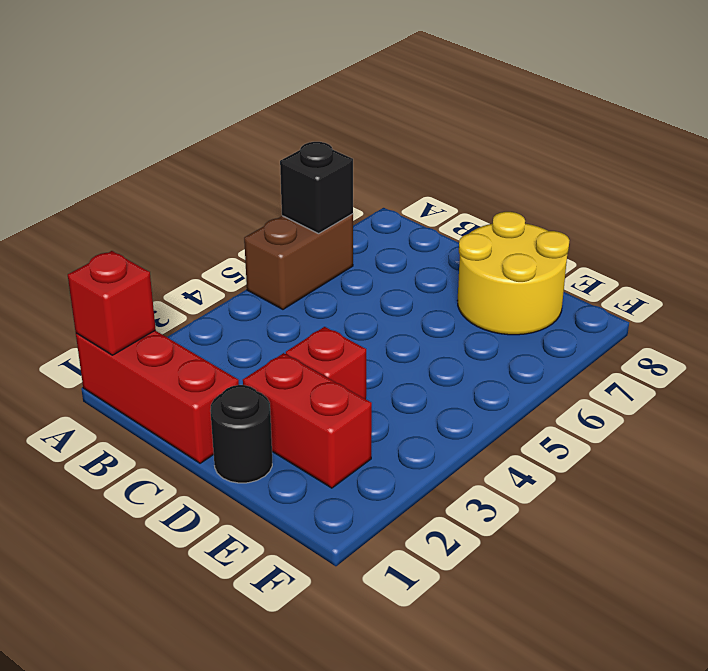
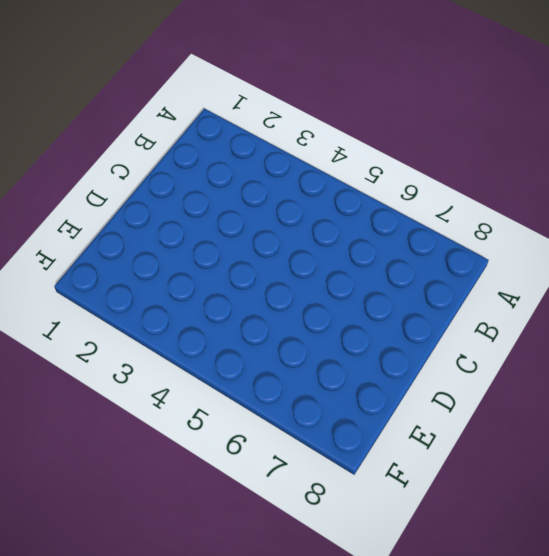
none -> red brick A1:C1 level 1
none -> brown brick A5:A6 level 1

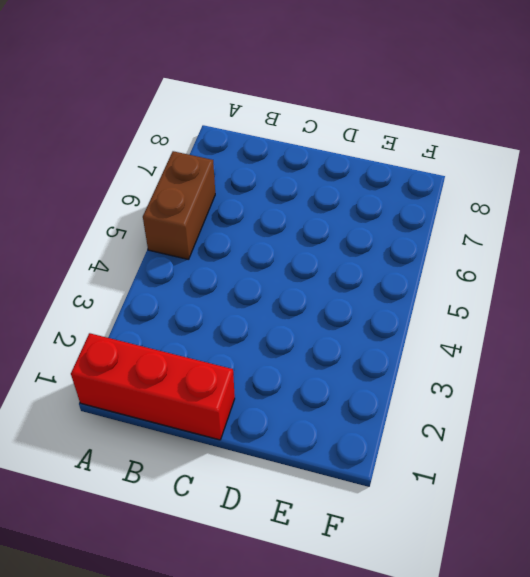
none -> black round brick D1 level 1
none -> red brick D2:E2 level 1

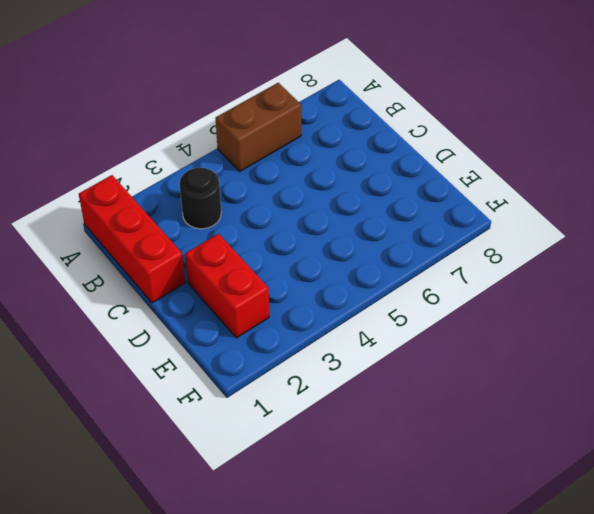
black round brick B3 level 1 -> black round brick D1 level 1
none -> red brick D3 level 1
none -> yellow round brick D7:E8 level 1

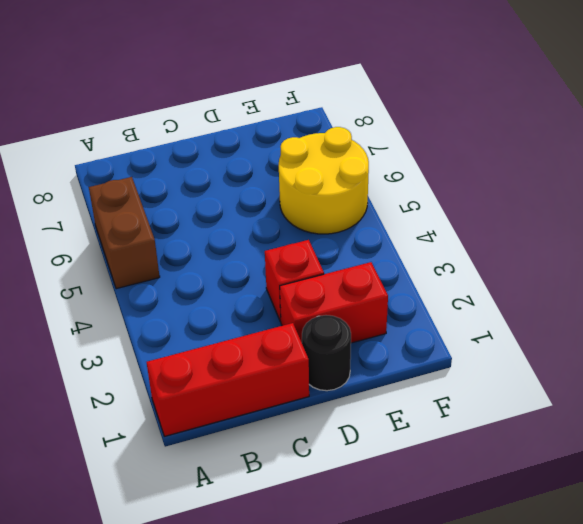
yellow round brick E5:F6 level 1 -> yellow round brick D7:E8 level 1
none -> red brick A1 level 2
none -> black brick A6 level 2

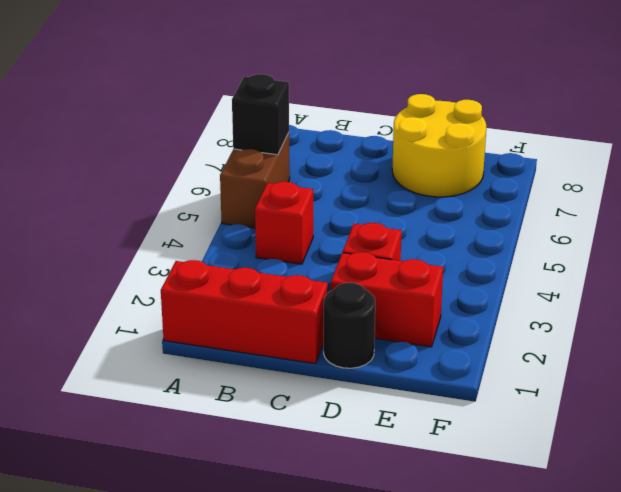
red brick B4 level 1 -> red brick A1 level 2

